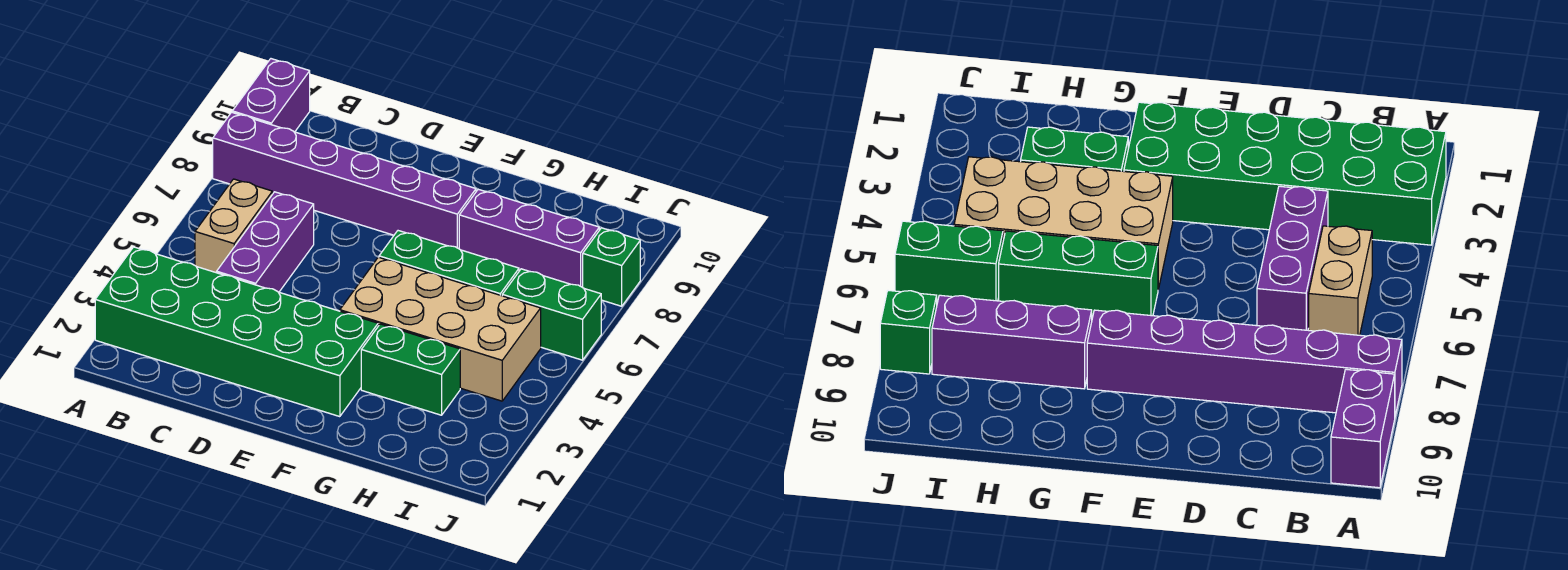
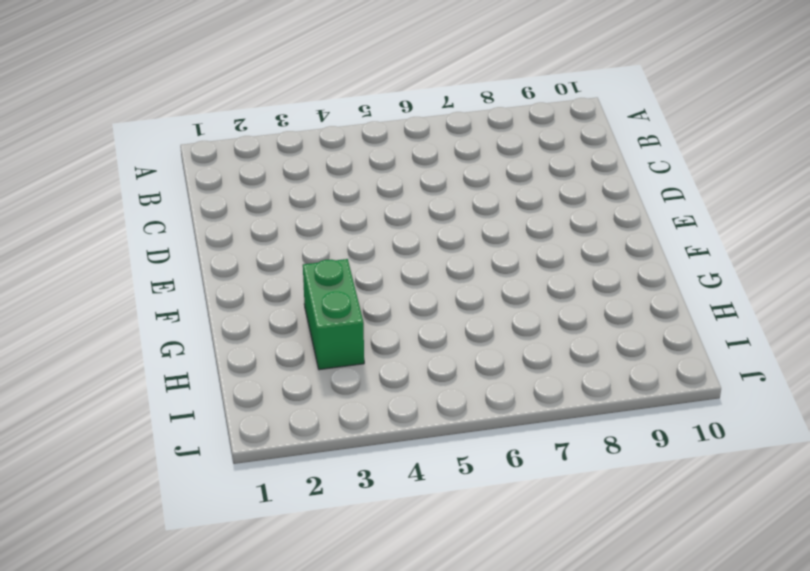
none -> green brick A2:F3 level 1
none -> purple brick A8:F8 level 1

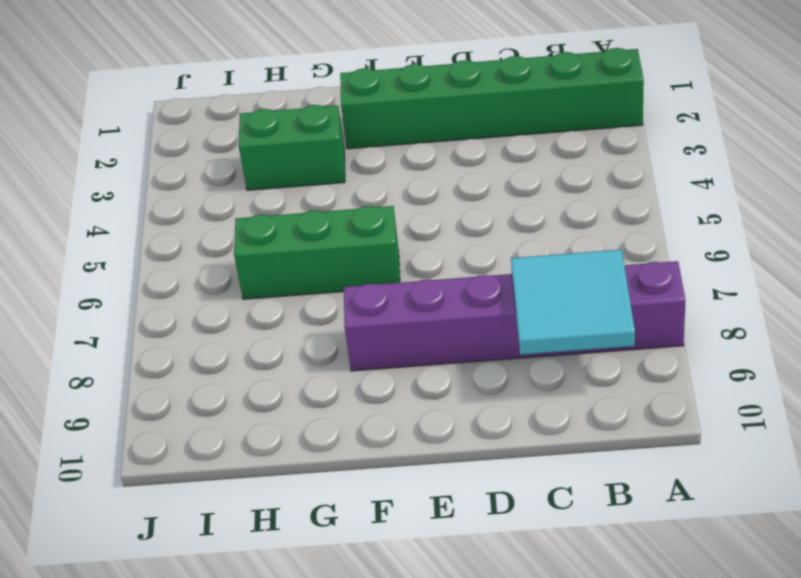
green brick A2:F2 level 1 -> green brick A2:F3 level 1
cyan tile B8:C9 level 2 -> none
none -> purple brick A9:A10 level 1
none -> tan brick B5:B6 level 1

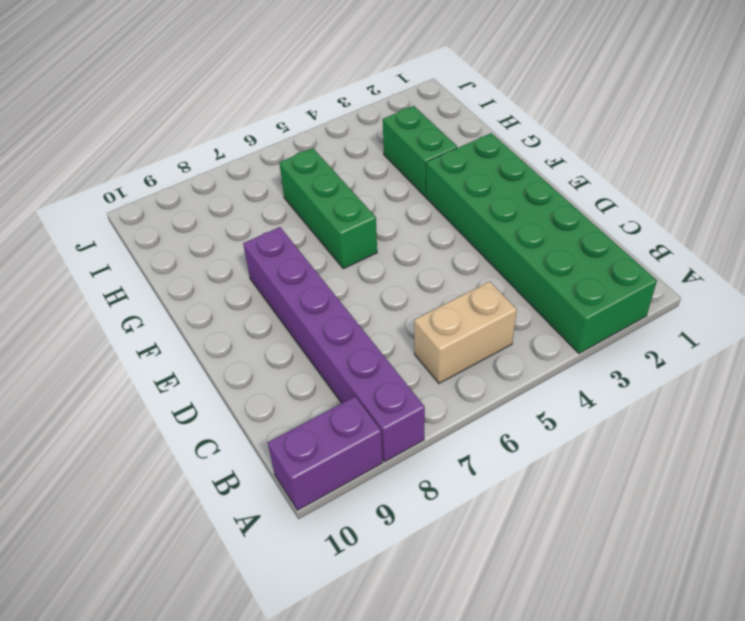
none -> purple brick C4:C6 level 1
none -> tan brick F4:I5 level 1

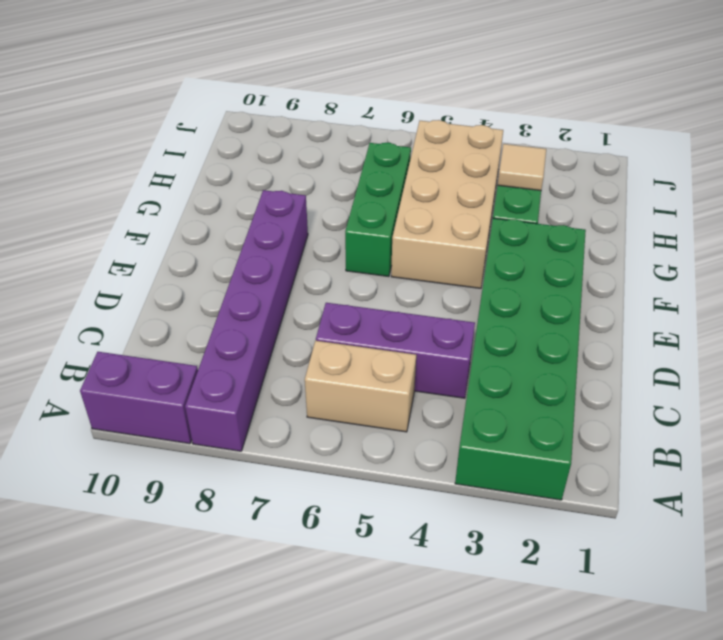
tan tile H3 level 2 -> none
none -> purple brick G8:I8 level 1
none -> green brick I6:J6 level 1

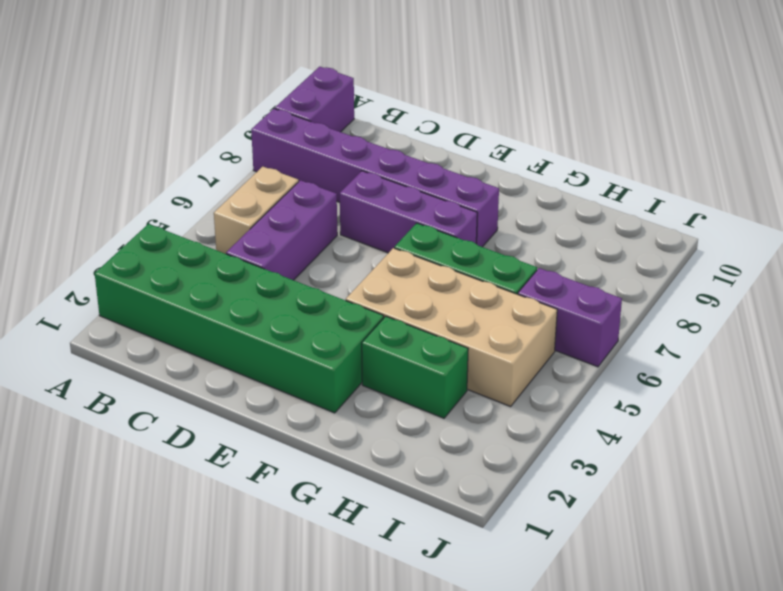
purple brick D7:F7 level 1 -> purple brick G8:I8 level 1
purple brick I6:J6 level 1 -> green brick I6:J6 level 1
none -> green brick J8 level 1

